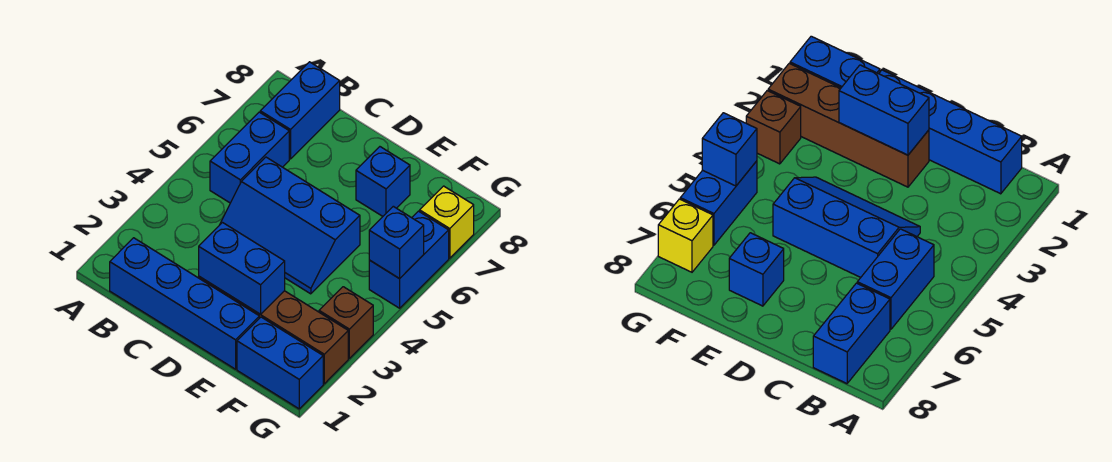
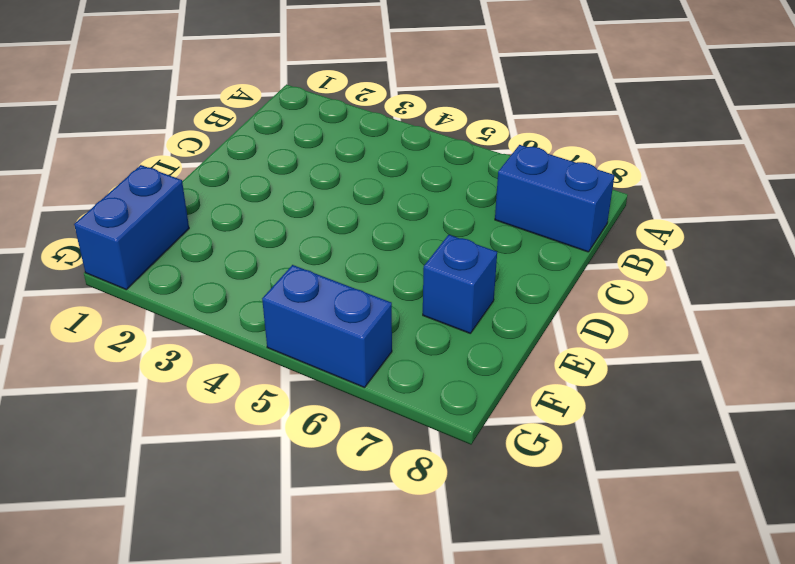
none -> blue brick B1:E1 level 1
none -> blue brick B5:B6 level 1
none -> blue slope C4:E5 level 1 top 5

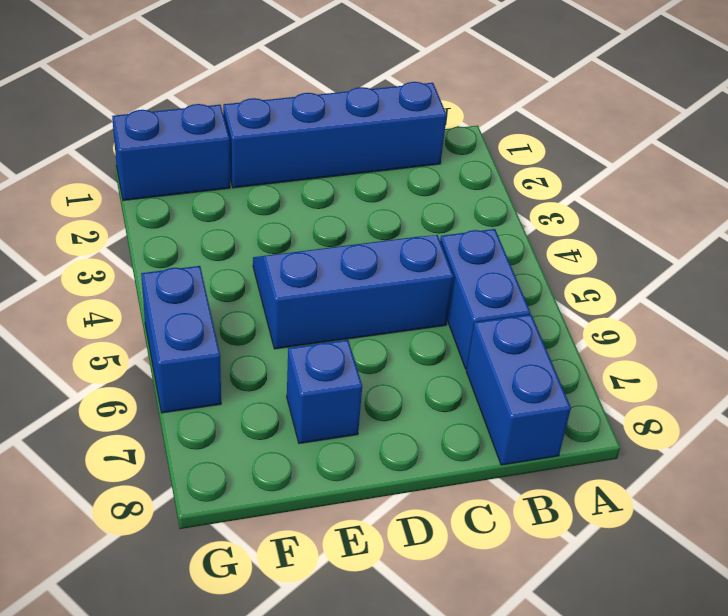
none -> brown brick D2:G2 level 1
none -> brown brick G3 level 1
none -> yellow brick G7 level 1

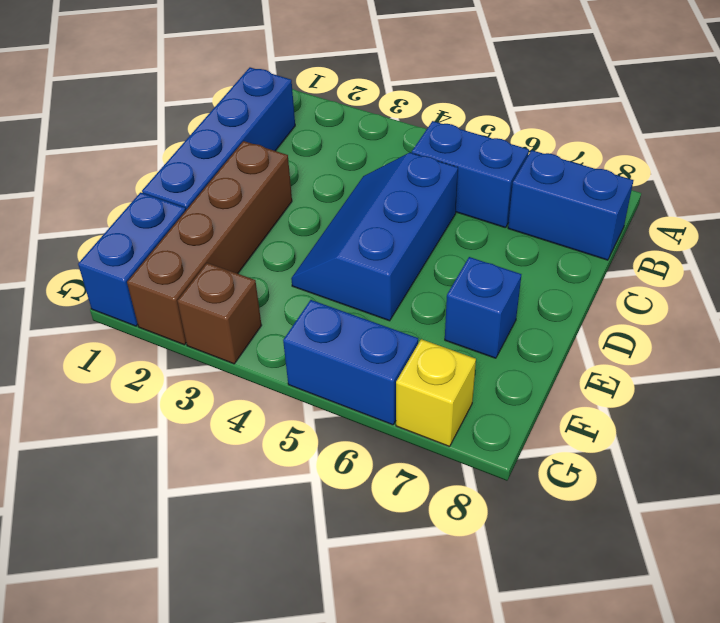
none -> blue brick D2:E2 level 2
none -> blue brick G5 level 2

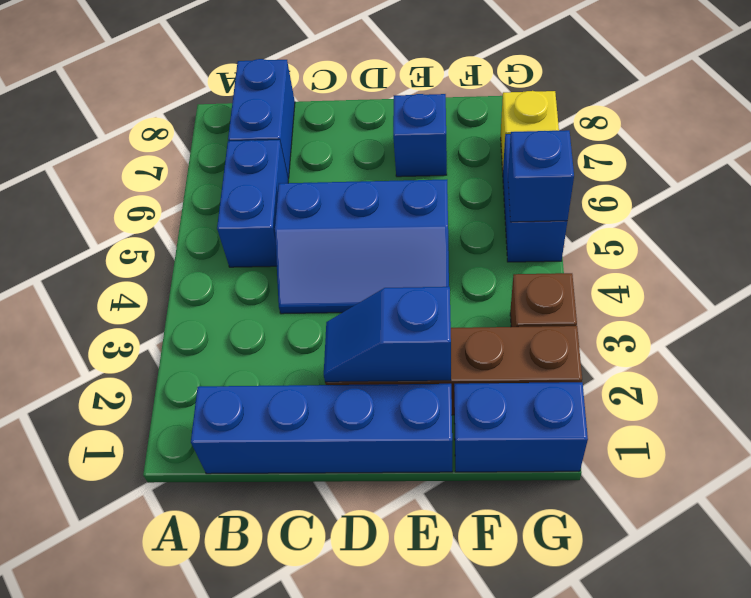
blue slope D2:E2 level 2 top E -> blue brick D2:E2 level 2

